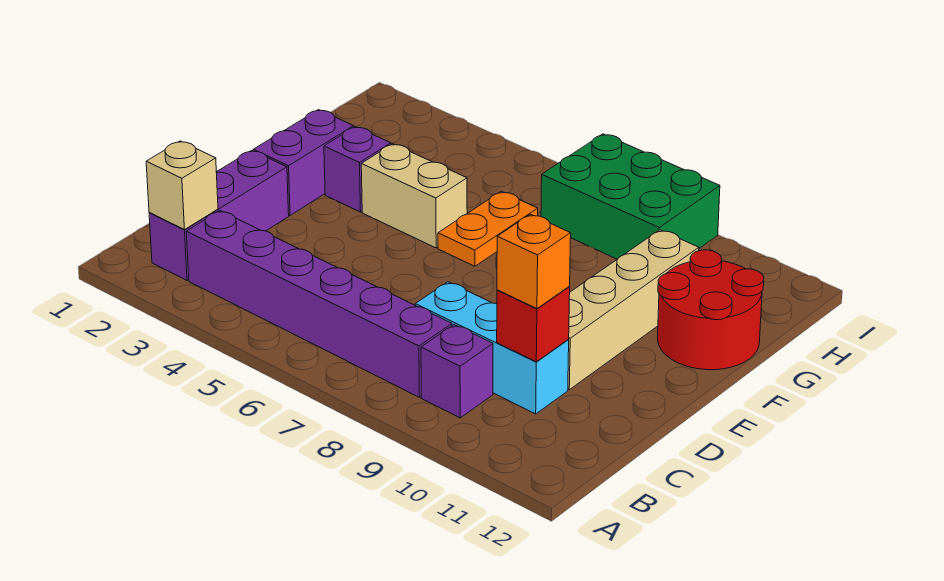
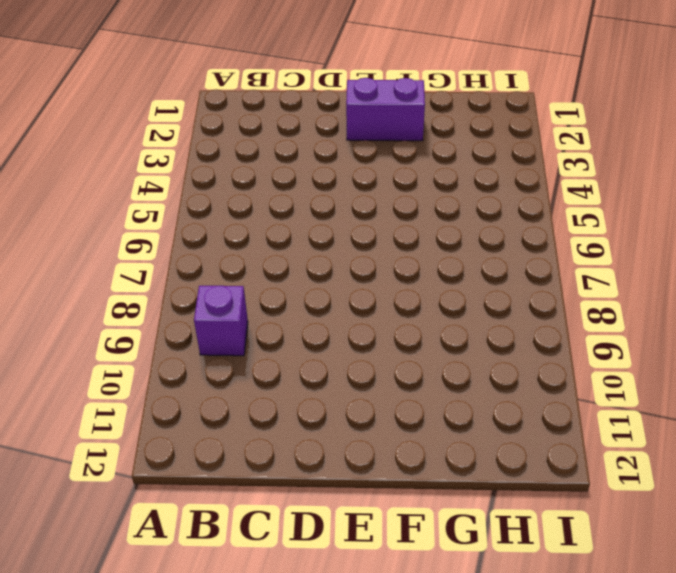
none -> purple brick B2:D2 level 1
none -> purple brick B3:B8 level 1
none -> cyan brick C8:C10 level 1

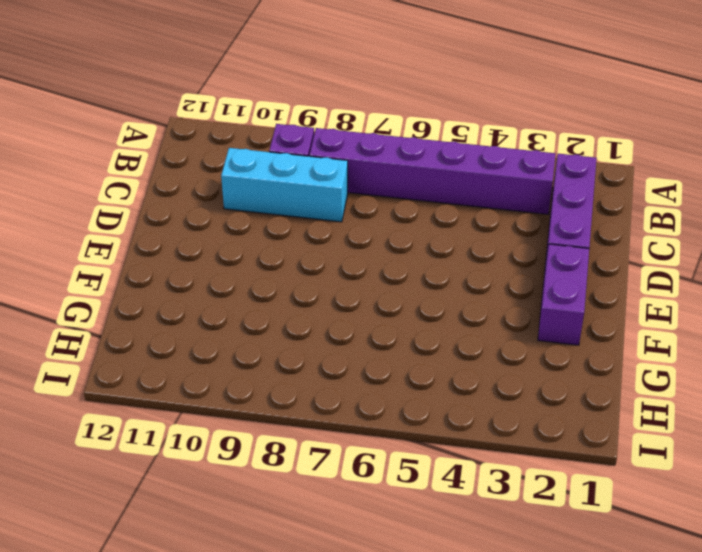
none -> tan brick D10:G10 level 1
none -> purple brick F3 level 1
none -> tan brick F4:F5 level 1

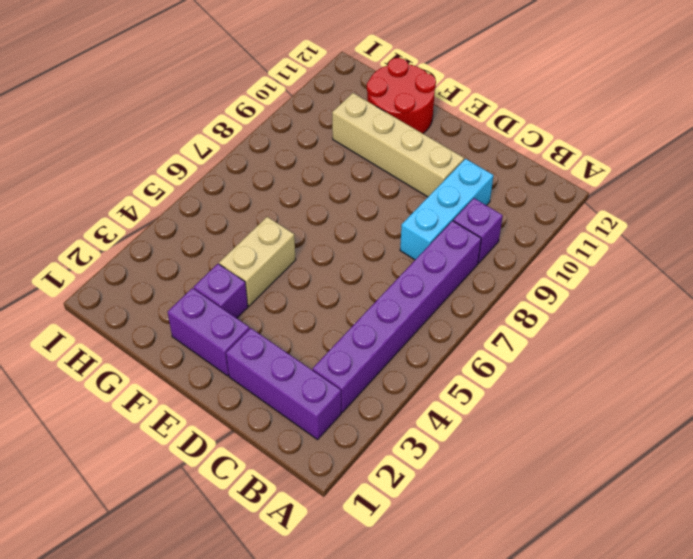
none -> orange plate F6:G6 level 1
none -> green brick H7:I9 level 1
none -> tan brick B2 level 2

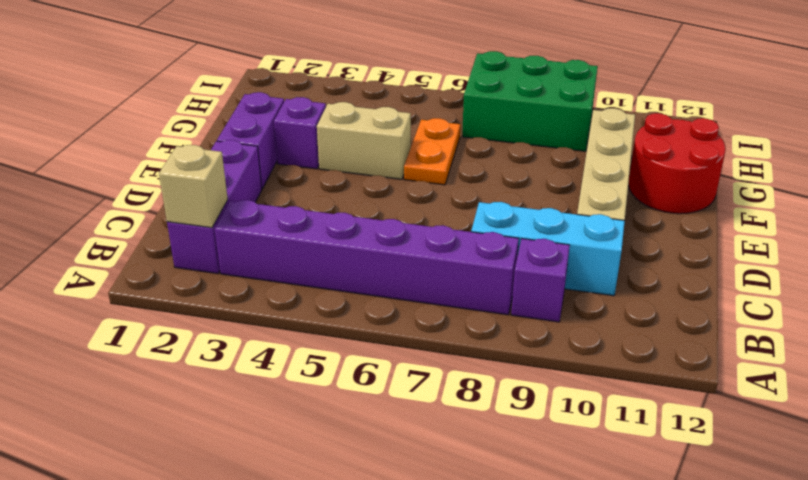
none -> red brick C10 level 2
none -> orange brick C10 level 3

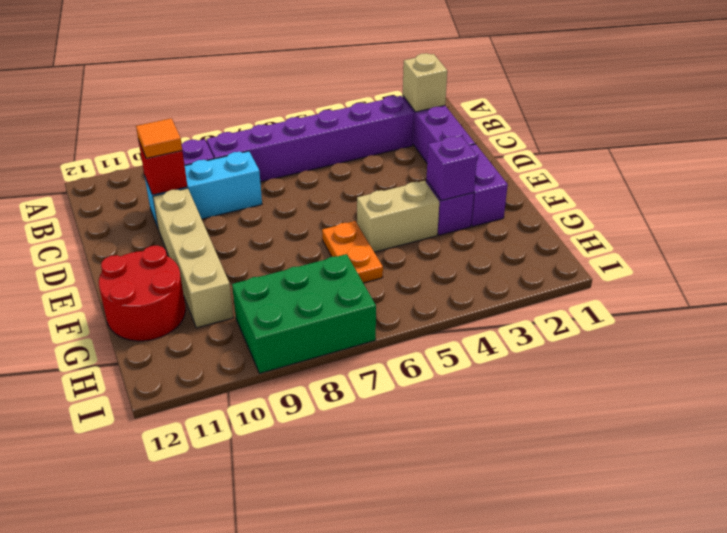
orange tile C10 level 3 -> orange brick C10 level 3
purple brick F3 level 2 -> none

